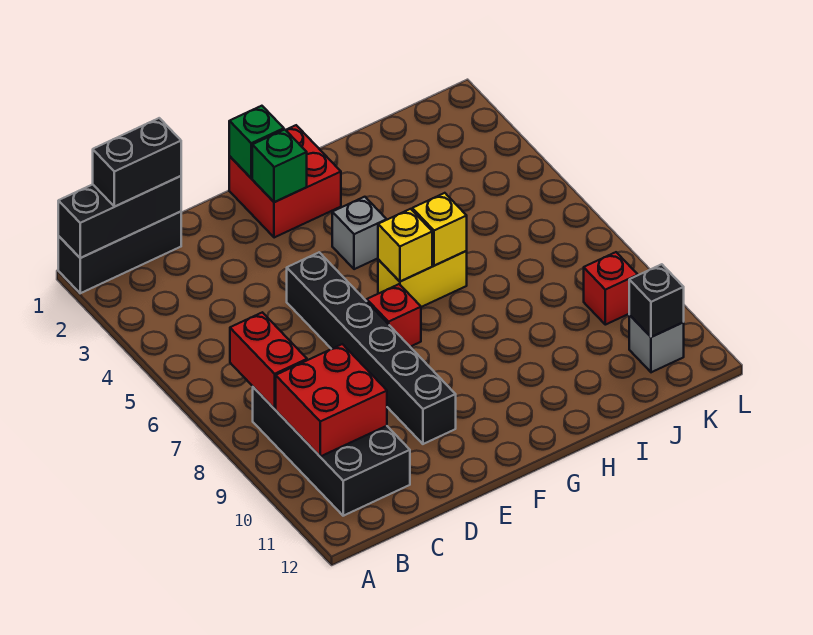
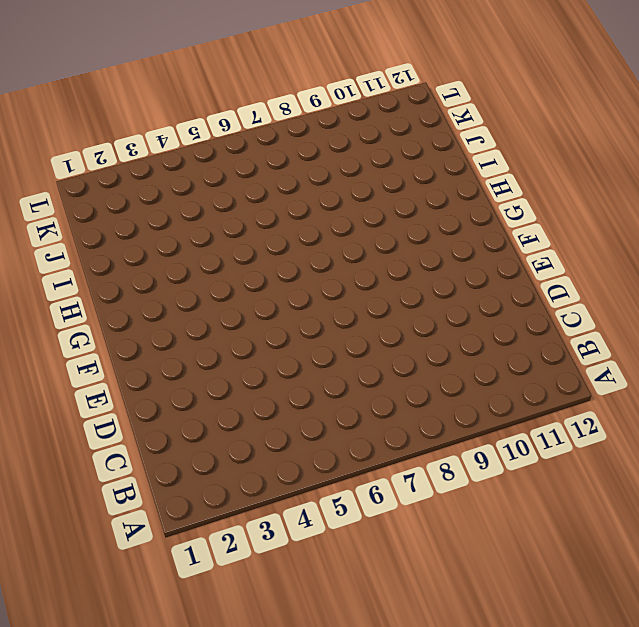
none -> black brick A1:C1 level 1
none -> black brick B8:C11 level 1
none -> black brick E5:E10 level 1

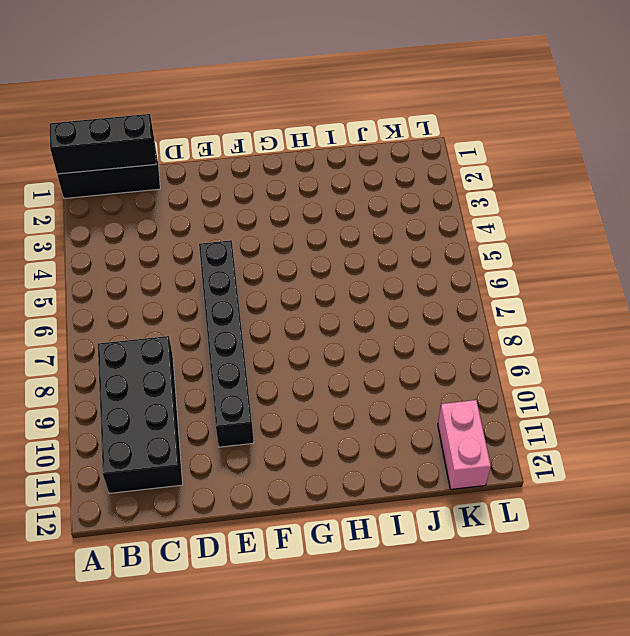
pink brick K11:K12 level 1 -> grey brick K11 level 1
none -> red brick F1:G2 level 1
none -> red brick F7 level 1
none -> grey brick G4 level 1

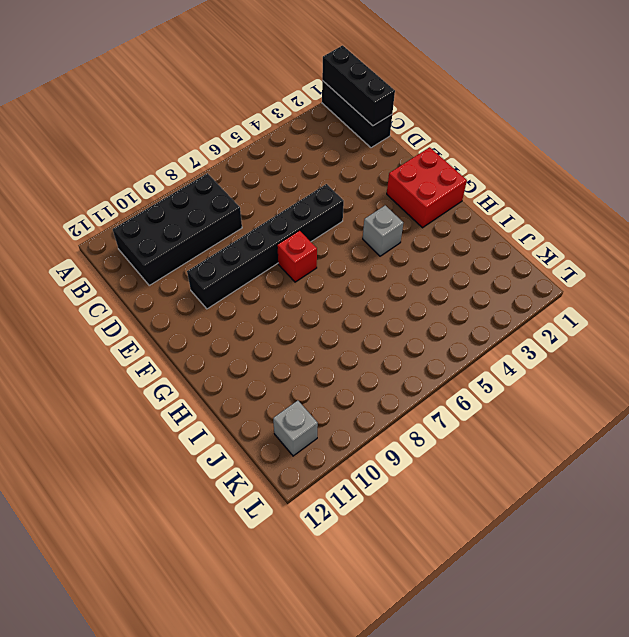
none -> yellow brick G6:H6 level 1
none -> red brick K9 level 1
none -> red brick B7:B8 level 2

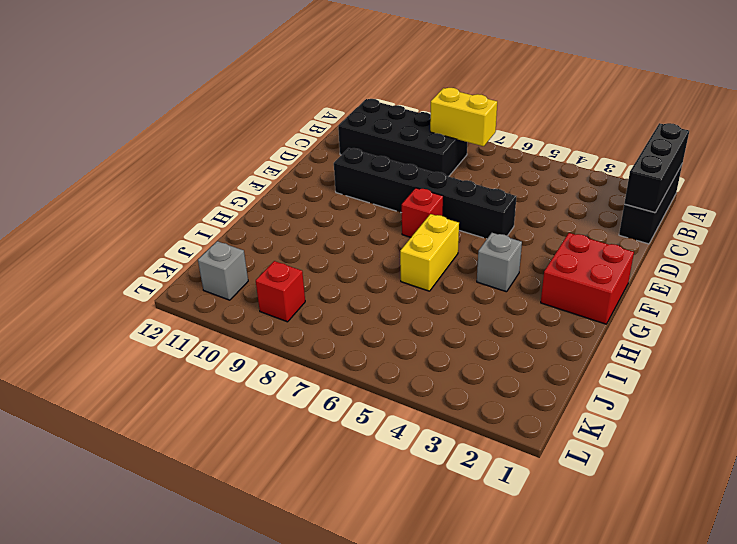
yellow brick B7:B8 level 2 -> red brick B7:B8 level 2
none -> red brick B9:C10 level 2
none -> green brick F1 level 2
none -> green brick F2 level 2

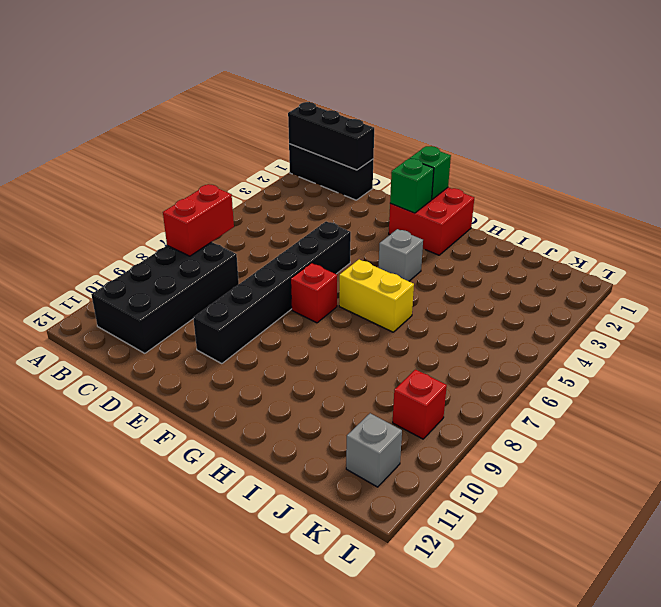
none -> red brick B9:C10 level 2
none -> yellow brick G6 level 2
none -> yellow brick H6 level 2

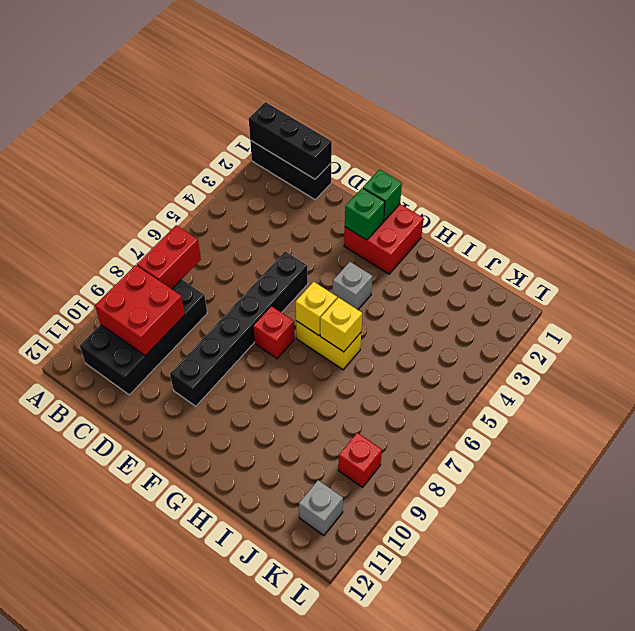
none -> black brick K11 level 2
none -> black brick B1:C1 level 3

